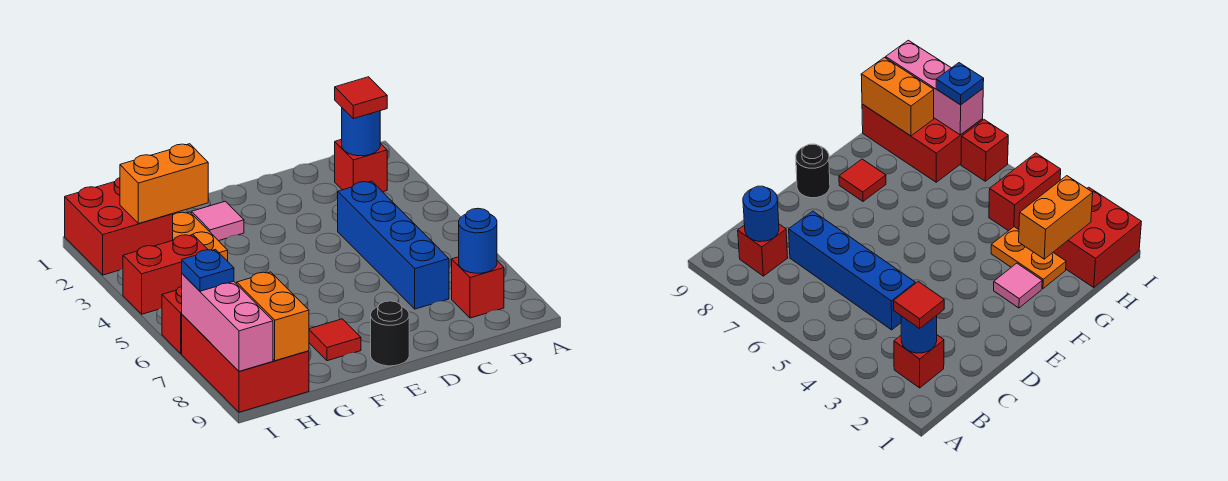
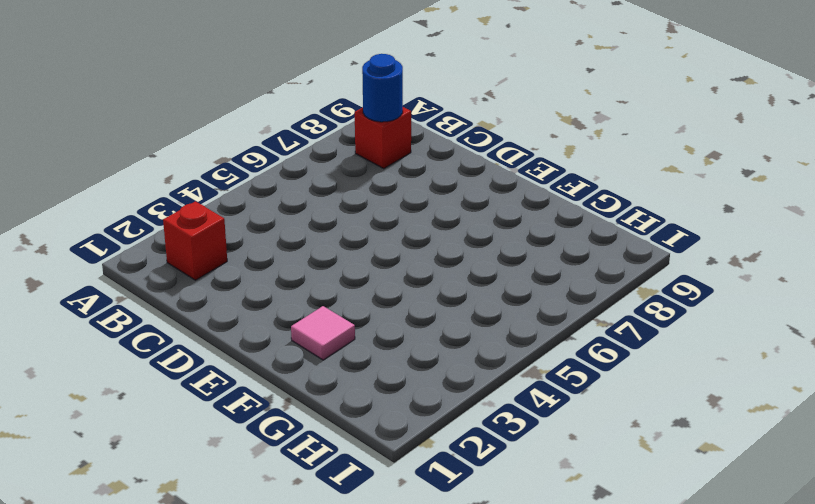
none -> blue brick C4:C7 level 1
none -> black round brick E9 level 1
none -> red tile F8 level 1

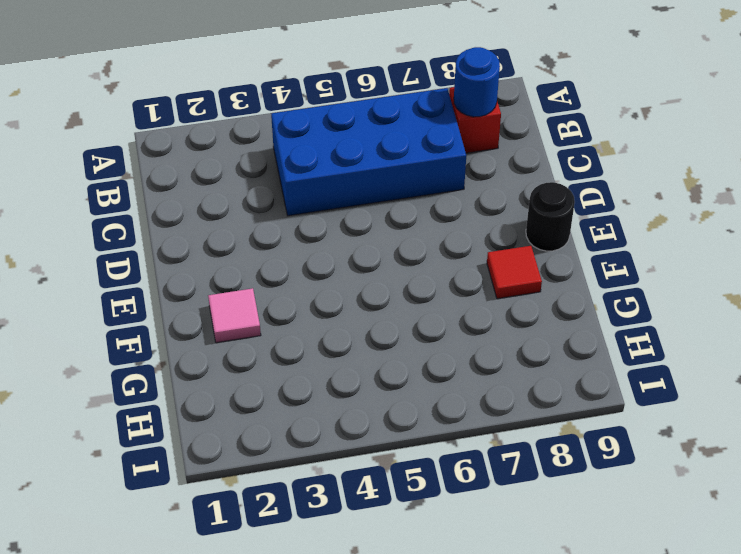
blue brick B4:C7 level 1 -> blue brick C4:C7 level 1
none -> red brick B2 level 1
none -> orange plate G2:G3 level 1
none -> red brick H1:I2 level 1

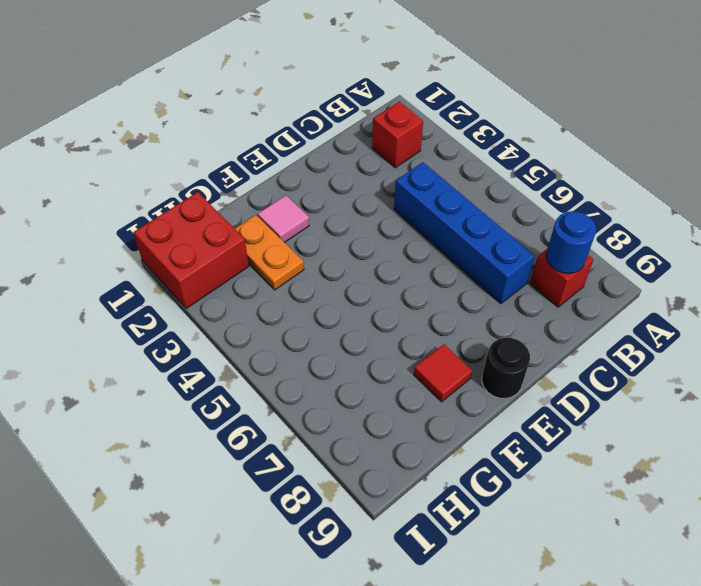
none -> red brick H4:I4 level 1
none -> red brick H7:I9 level 1
none -> red brick I6 level 1

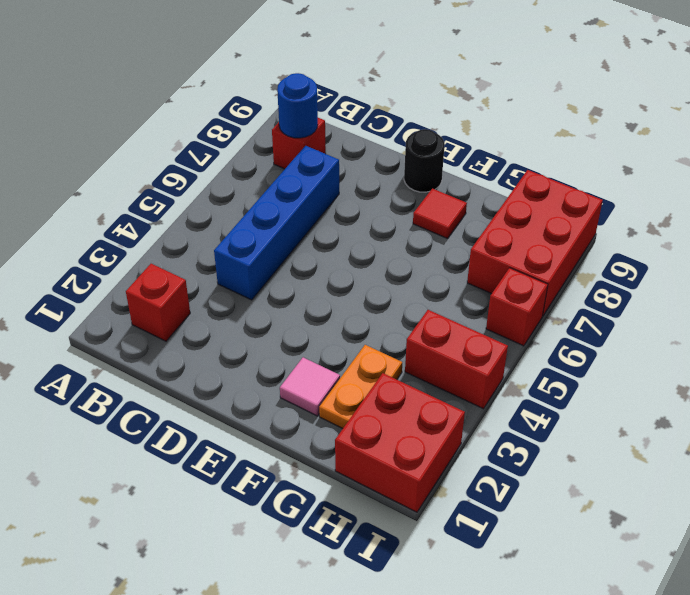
none -> blue round brick B2 level 2
none -> orange brick G2:H2 level 2
none -> orange brick H8:H9 level 2

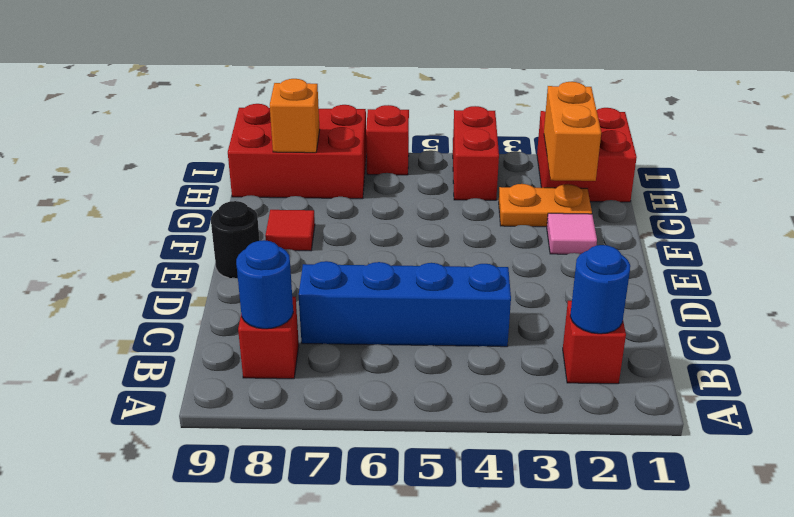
orange brick H8 level 2 -> orange brick H8:H9 level 2
none -> pink brick I7:I9 level 2
none -> red tile B2 level 3
none -> blue plate I7 level 3

